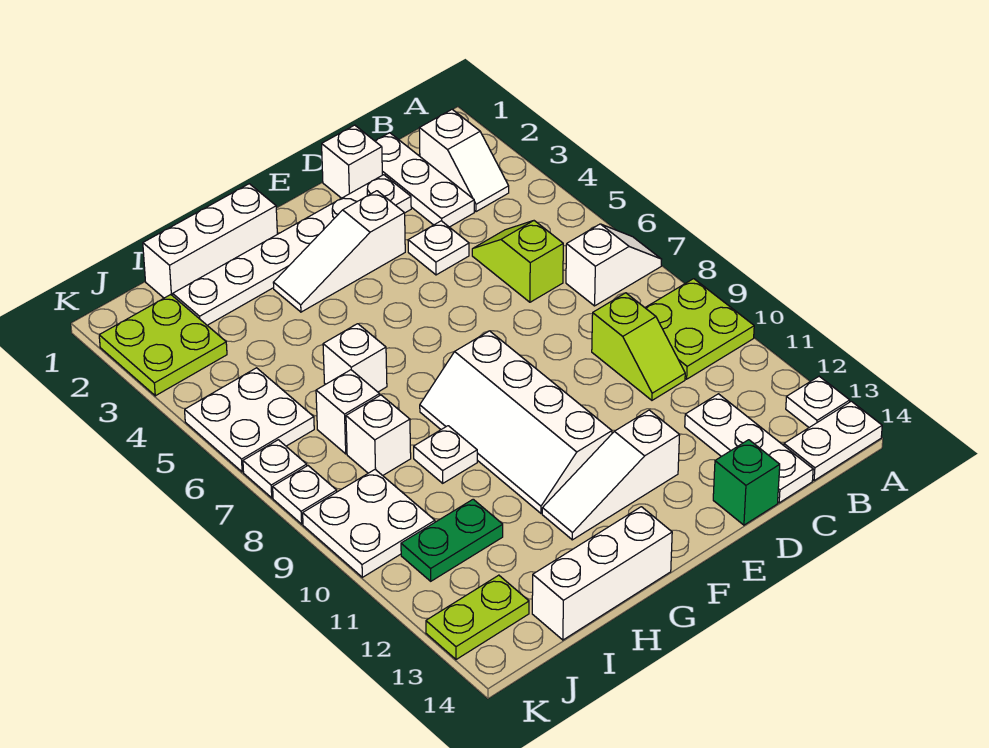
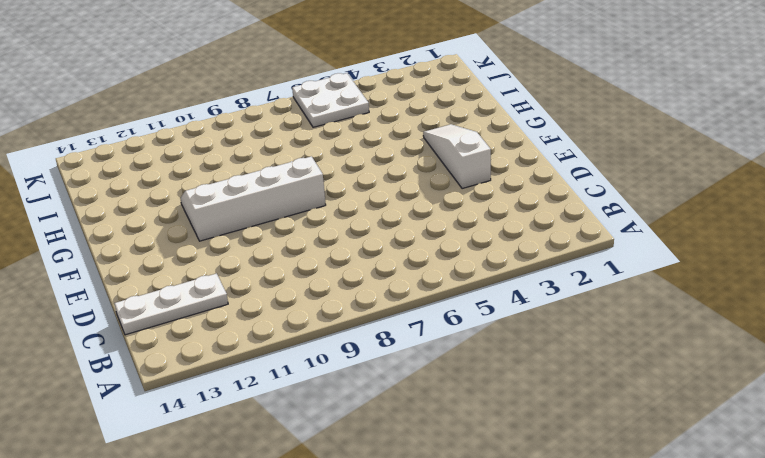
none -> white slope A7:B7 level 1 top B
none -> lime plate A9:B10 level 1
none -> white plate A13 level 1

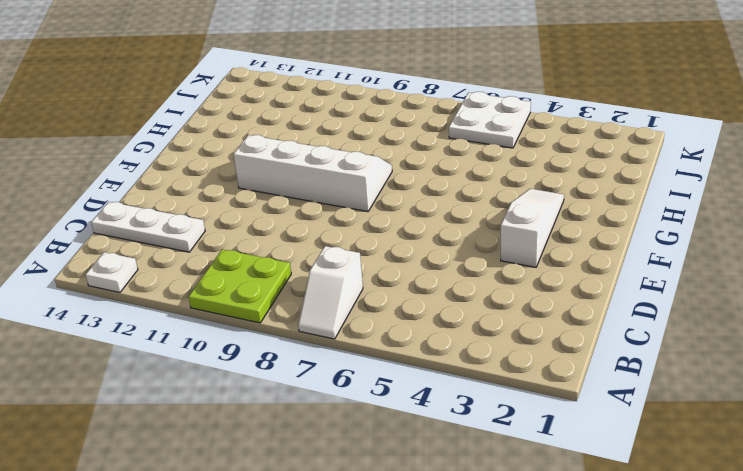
none -> white plate A14:B14 level 1
none -> white slope B2:B3 level 1 top 2
none -> white plate C1:C3 level 1

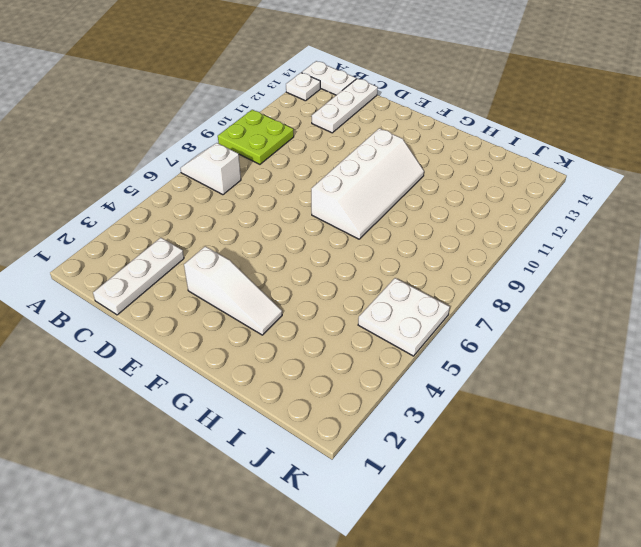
none -> white slope B2:B3 level 1 top 2
none -> lime slope C5:C6 level 1 top 6
none -> lime slope C9:C10 level 1 top 9

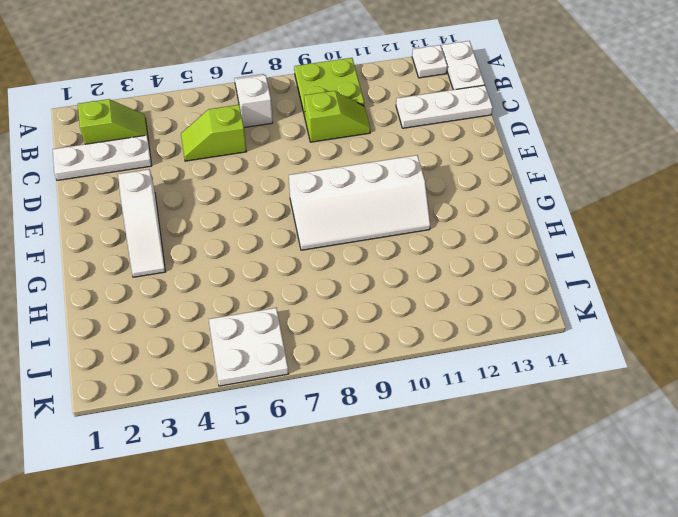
lime slope B2:B3 level 1 top 2 -> white slope B2:B3 level 1 top 2
none -> white brick D1 level 1
none -> white plate D2:I2 level 1
none -> white plate D4 level 1

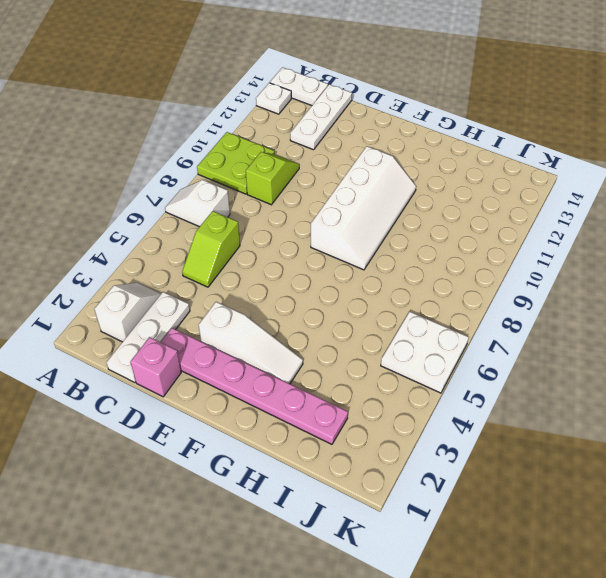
pink brick D1 level 1 -> white brick D1 level 1
pink plate D2:I2 level 1 -> white plate D2:I2 level 1
none -> white plate D4 level 1
none -> green brick D14 level 1
none -> white slope E12:G12 level 1 top E

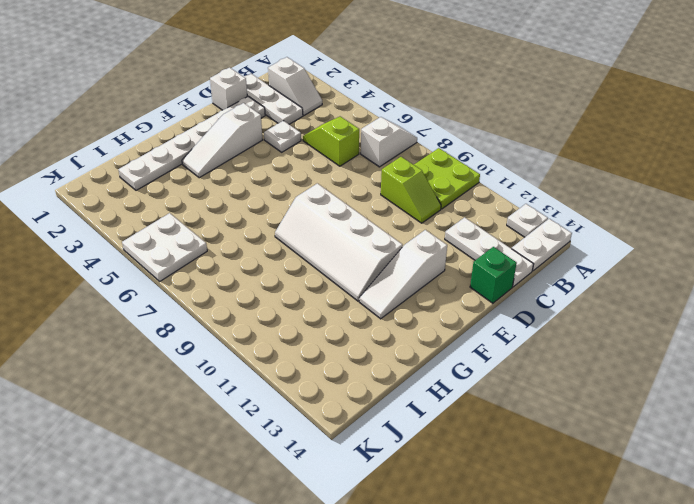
none -> white brick G1:I1 level 1
none -> white brick G14:I14 level 1
none -> white brick H6 level 1

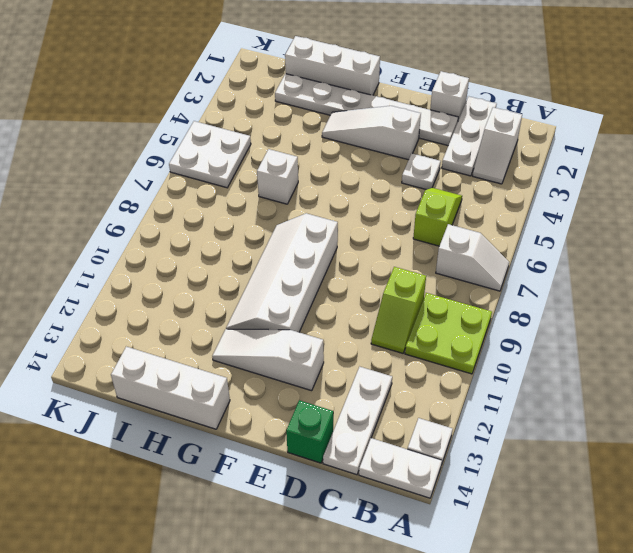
none -> white plate H9 level 1
none -> white brick I7 level 1
none -> white brick I8 level 1

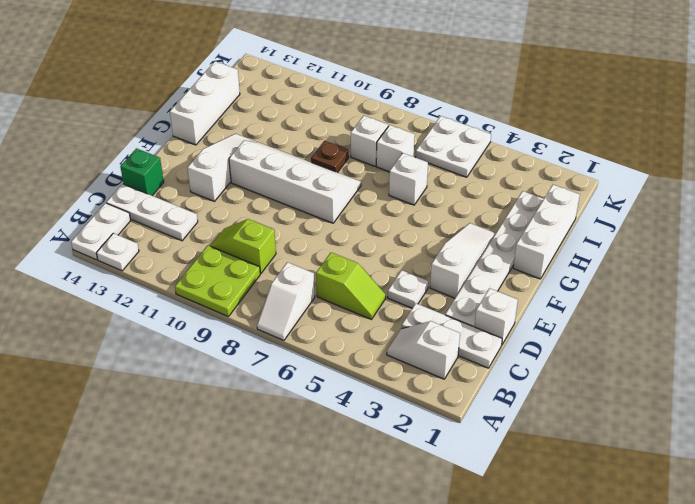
brown plate H9 level 1 -> white plate H9 level 1
none -> green plate I11:J11 level 1
none -> lime plate J2:K3 level 1
none -> white plate J9:K10 level 1

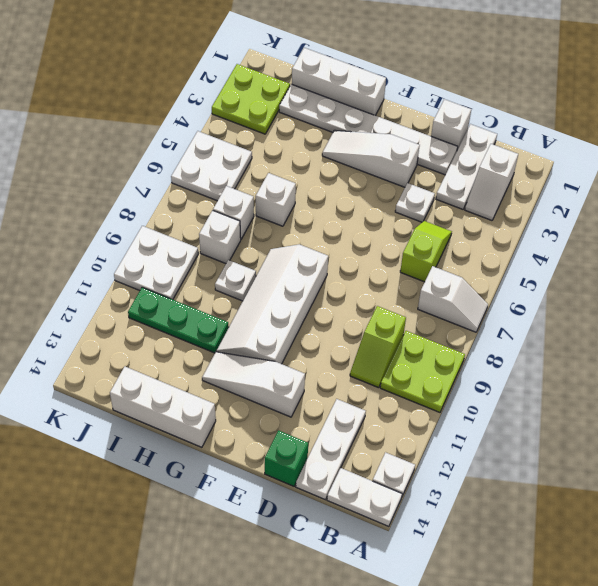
green plate H11:J11 level 1 -> green plate I11:J11 level 1
none -> lime plate J13:K13 level 1
none -> white plate K7 level 1
none -> white plate K8 level 1

